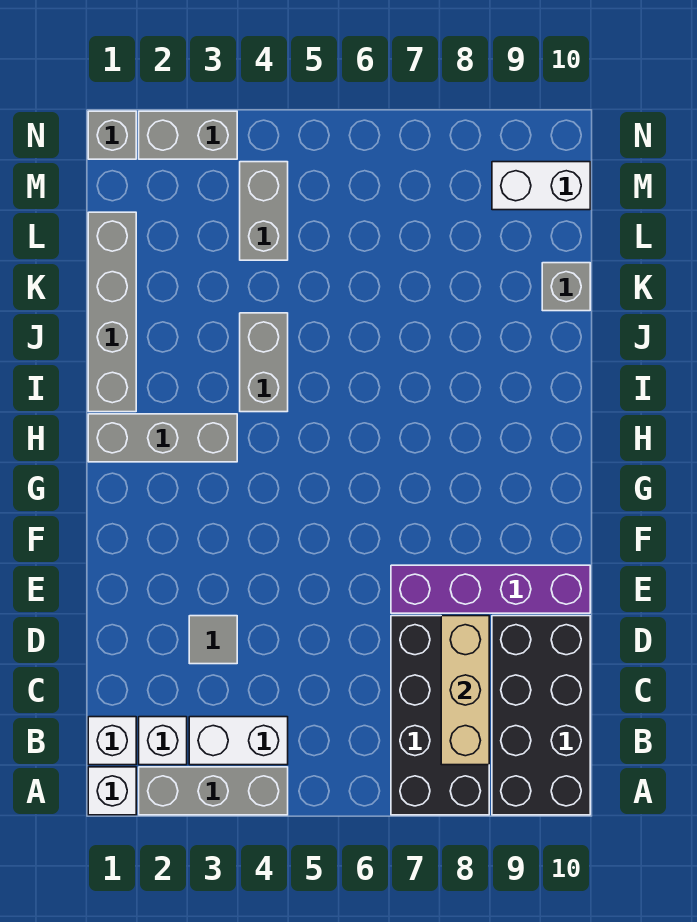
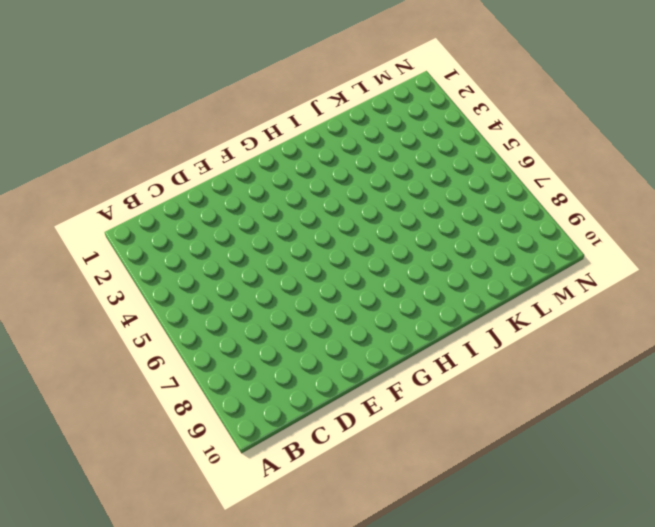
none -> white brick A1 level 1
none -> grey brick A2:A4 level 1
none -> black brick A7:D8 level 1

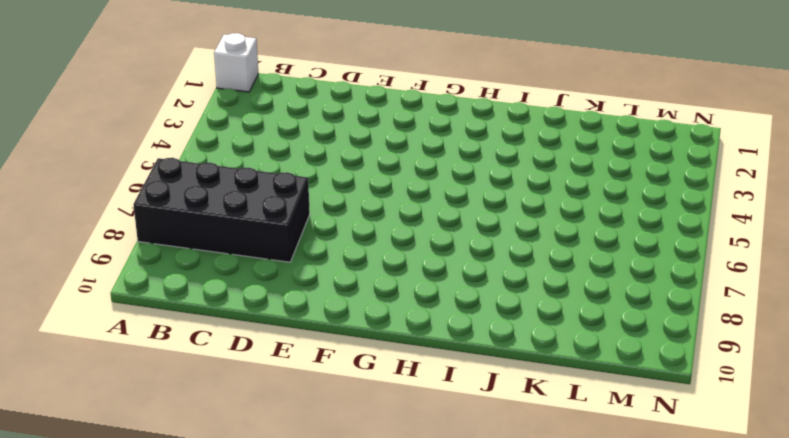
none -> grey brick A2:A4 level 1
none -> black brick A9:D10 level 1
none -> white brick B1 level 1

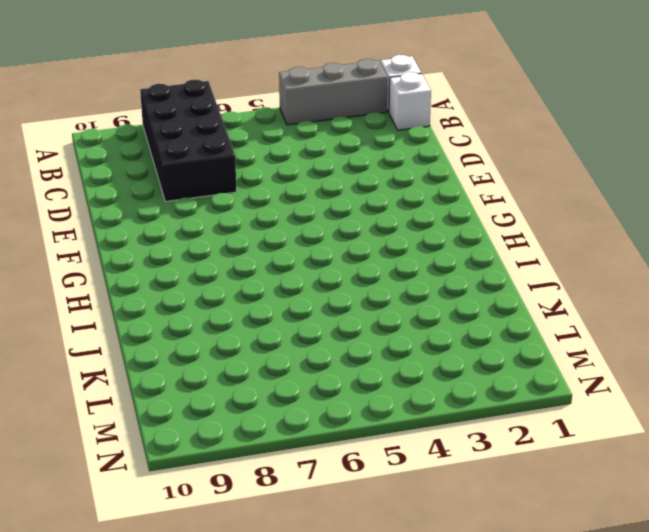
none -> black brick A9:D10 level 1
none -> white brick B2 level 1
none -> white brick B3:B4 level 1

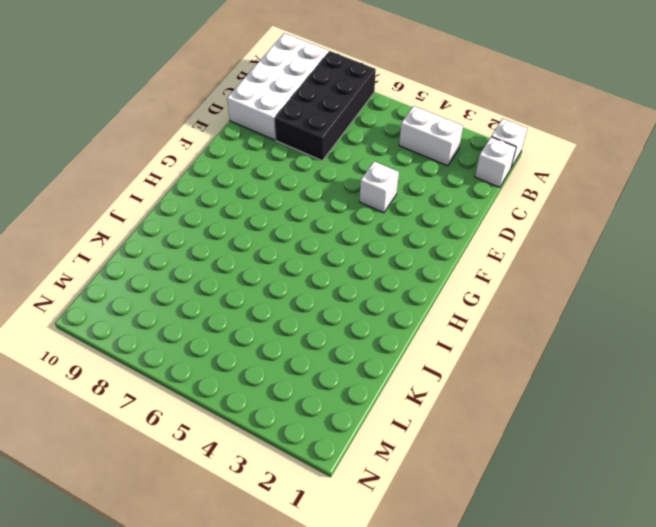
white brick A9:D10 level 1 -> black brick A9:D10 level 1
white brick E4 level 1 -> white brick B2 level 1
none -> grey brick A2:A4 level 1
none -> grey tile D3 level 1
none -> purple brick E7:E10 level 1

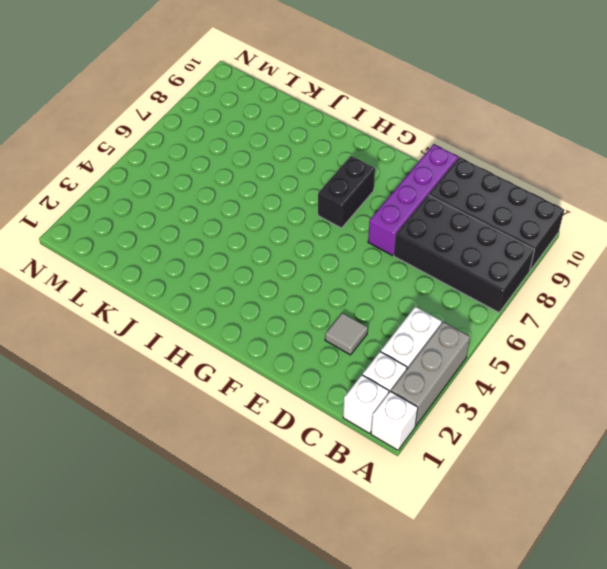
black brick G7:G8 level 1 -> none
none -> grey brick H1:H3 level 1
none -> grey brick I1:L1 level 1
none -> grey brick I4:J4 level 1

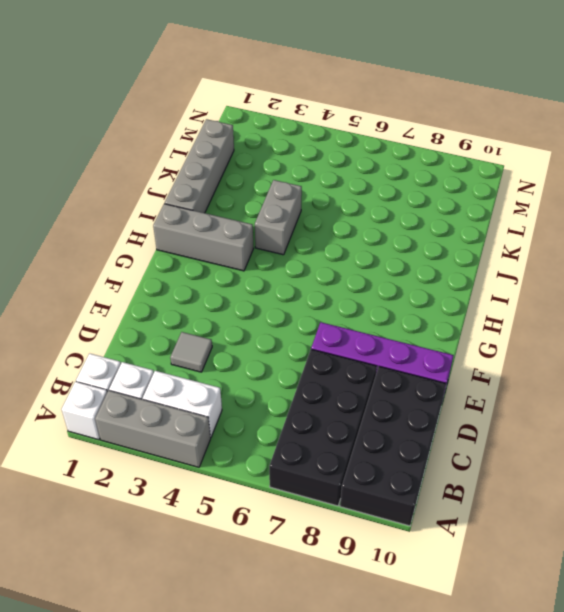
none -> grey brick K10 level 1
none -> grey brick L4:M4 level 1
none -> white brick M9:M10 level 1

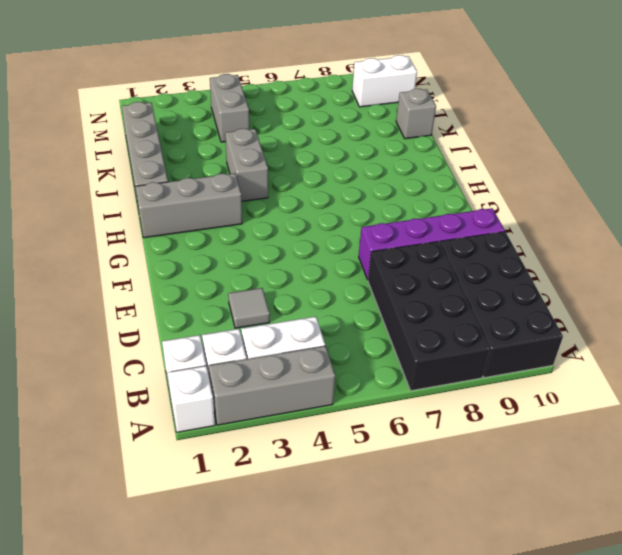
none -> grey brick N1 level 1
none -> grey brick N2:N3 level 1
none -> tan brick B8:D8 level 2

